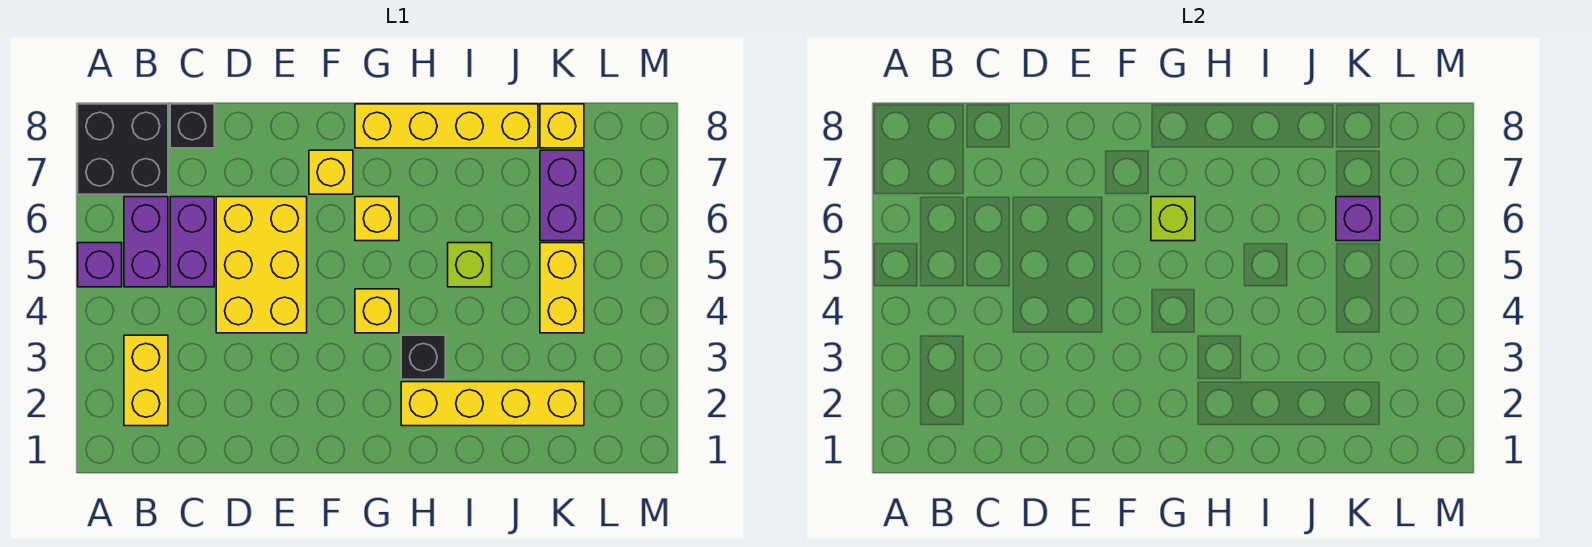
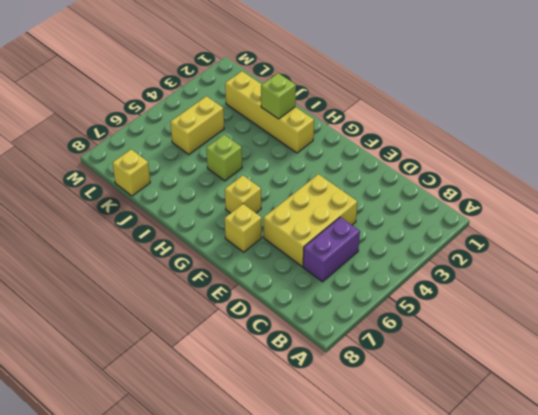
lime brick I2 level 2 -> lime brick G6 level 2
none -> purple brick A5 level 1
none -> black brick A7:B8 level 1
none -> yellow brick B2:B3 level 1

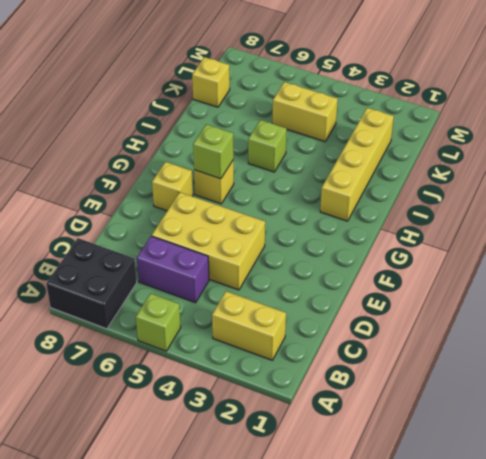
lime brick A5 level 1 -> purple brick A5 level 1
none -> purple brick B5:B6 level 1
none -> black brick C8 level 1
none -> yellow brick G4 level 1

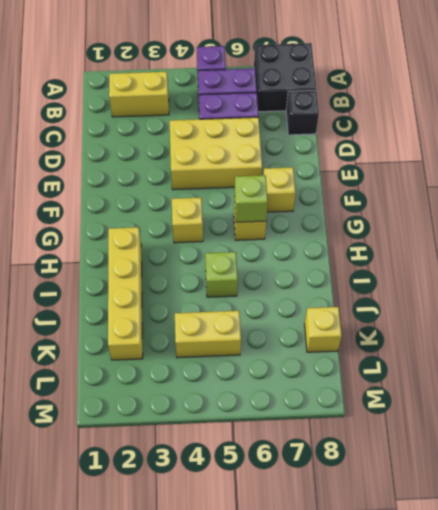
none -> yellow brick G8:J8 level 1
none -> black brick H3 level 1
none -> purple brick K6:K7 level 1

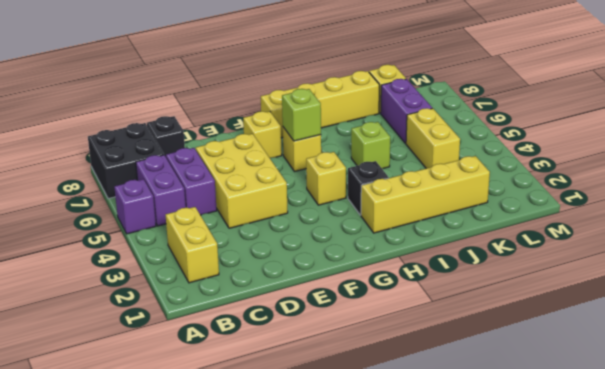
none -> purple brick K6 level 2

